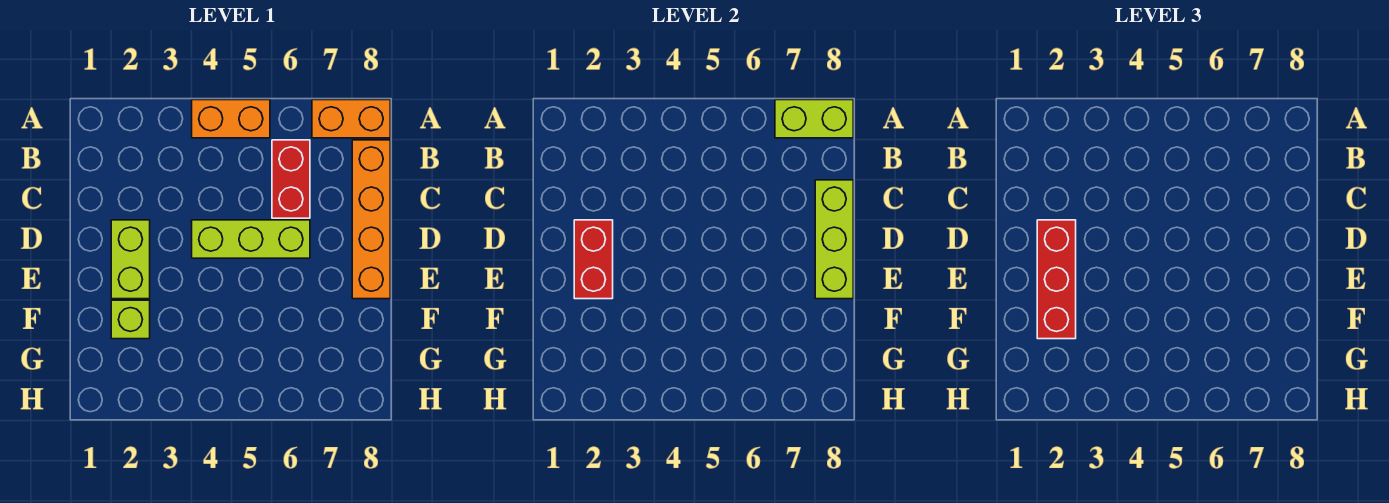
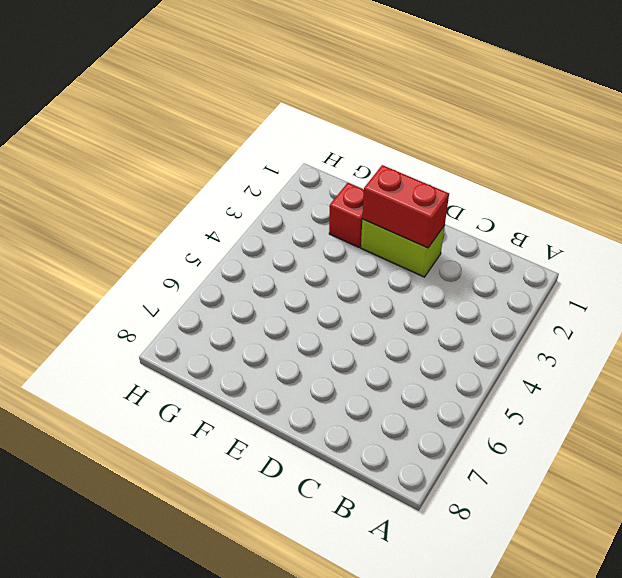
red brick F2 level 1 -> lime brick F2 level 1
none -> orange brick A4:A5 level 1
none -> orange brick A7:A8 level 1

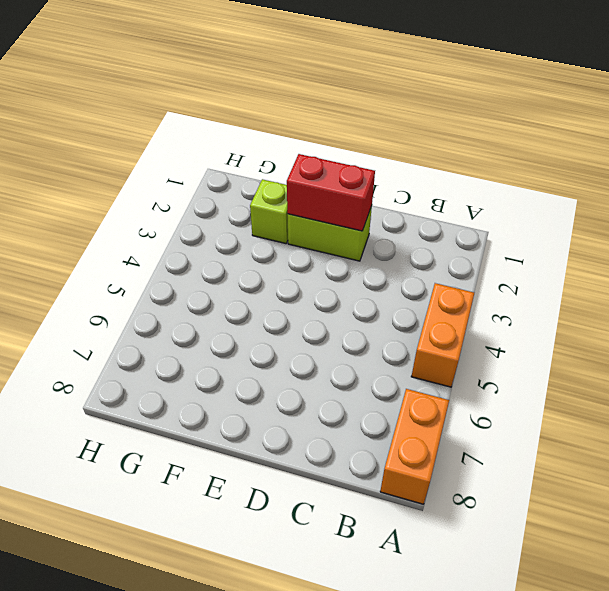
none -> red brick B6:C6 level 1
none -> orange brick B8:E8 level 1

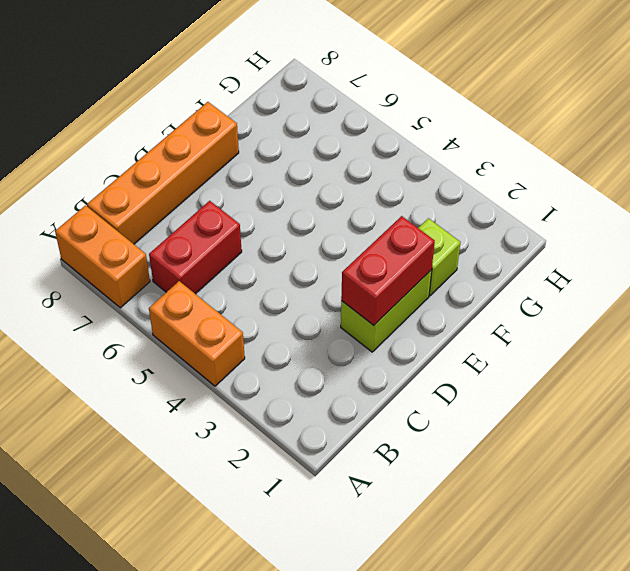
none -> lime brick D4:D6 level 1
none -> lime brick A7:A8 level 2

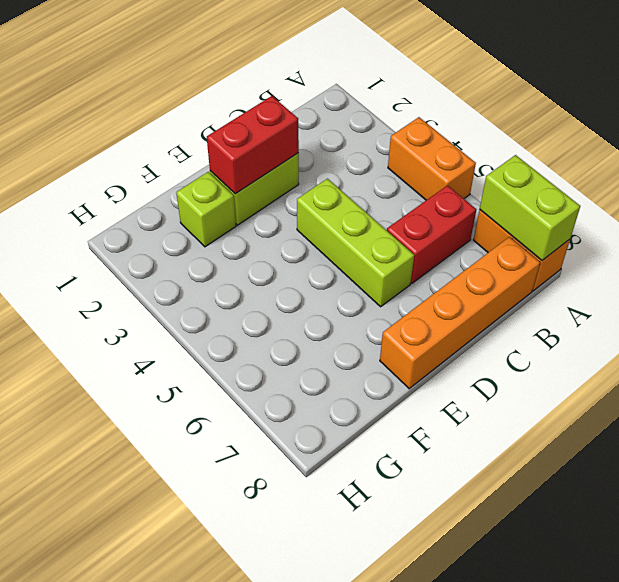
none -> lime brick C8:E8 level 2
none -> red brick D2:F2 level 3

